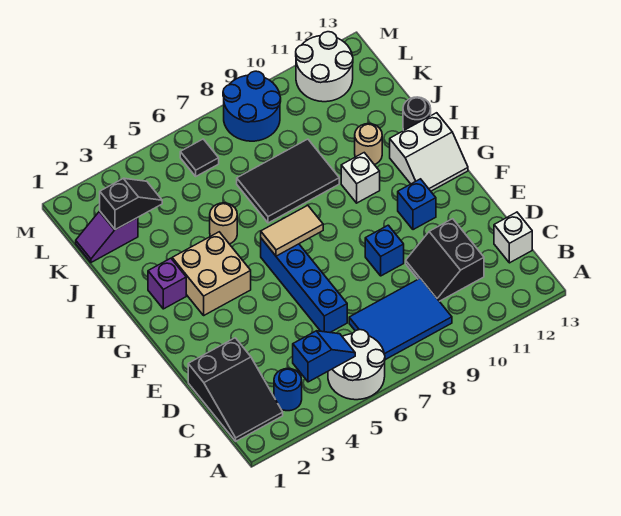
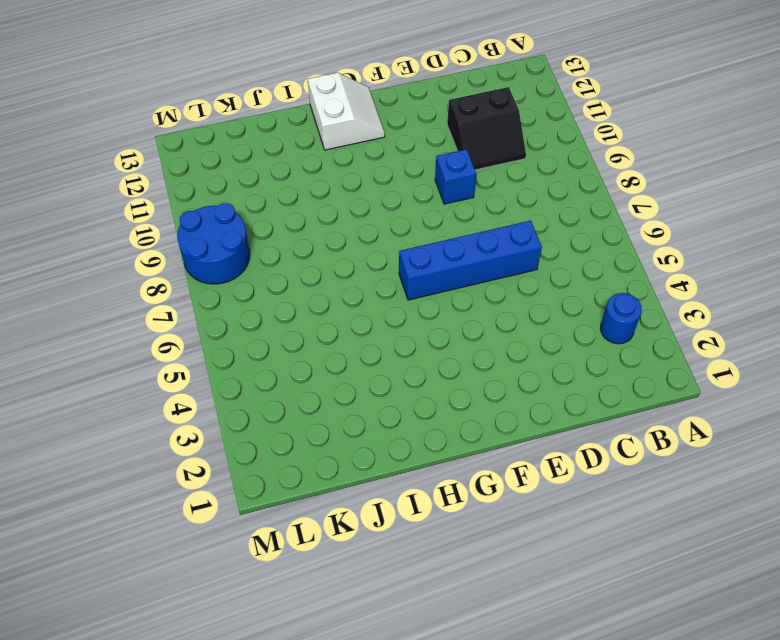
none -> white round brick A5:B6 level 1
none -> black slope B1:D2 level 1 top D
none -> blue tile B7:C9 level 1

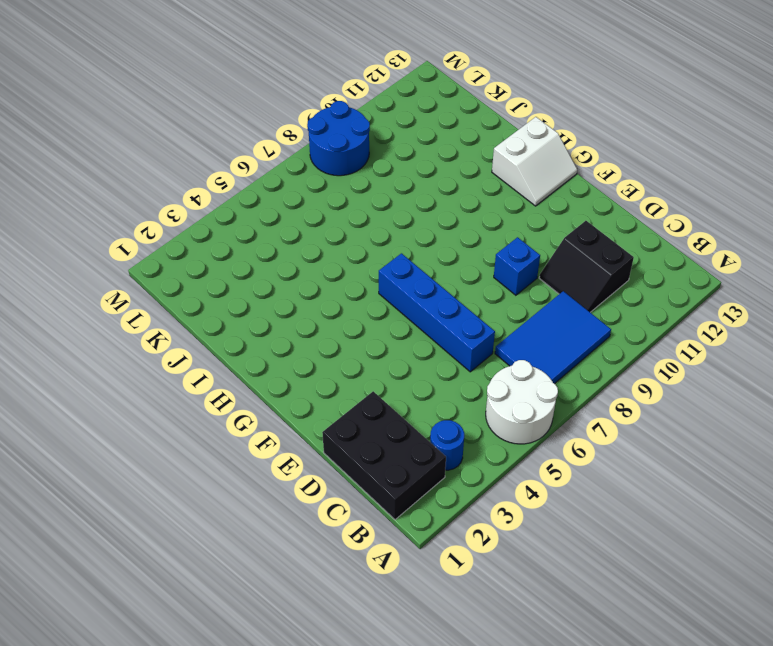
black brick B1:D2 level 1 -> black slope B1:D2 level 1 top D
none -> white brick C13 level 1
none -> blue brick F11 level 1
none -> tan brick G3:H4 level 1

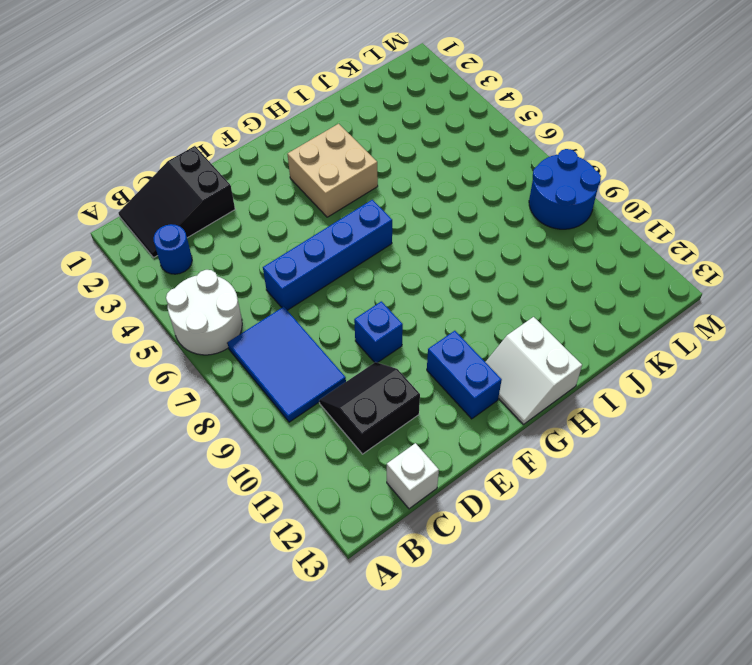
blue brick F11:F12 level 1 -> blue brick F11 level 1
none -> purple brick H2 level 1
none -> white brick H10 level 1
none -> tan round brick I5 level 1

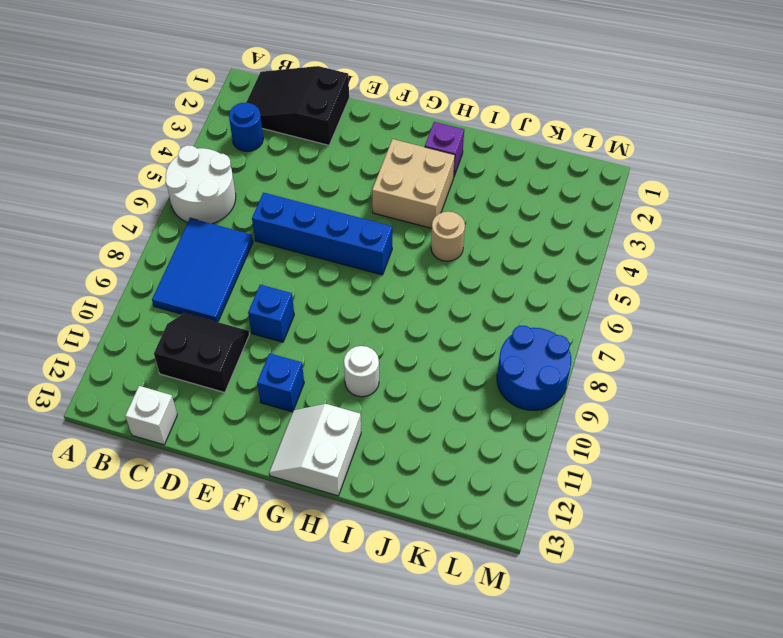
white round brick H10 level 1 -> white brick H10 level 1
none -> black tile I7:J9 level 1
none -> tan round brick I11 level 1
none -> black round brick I13 level 1

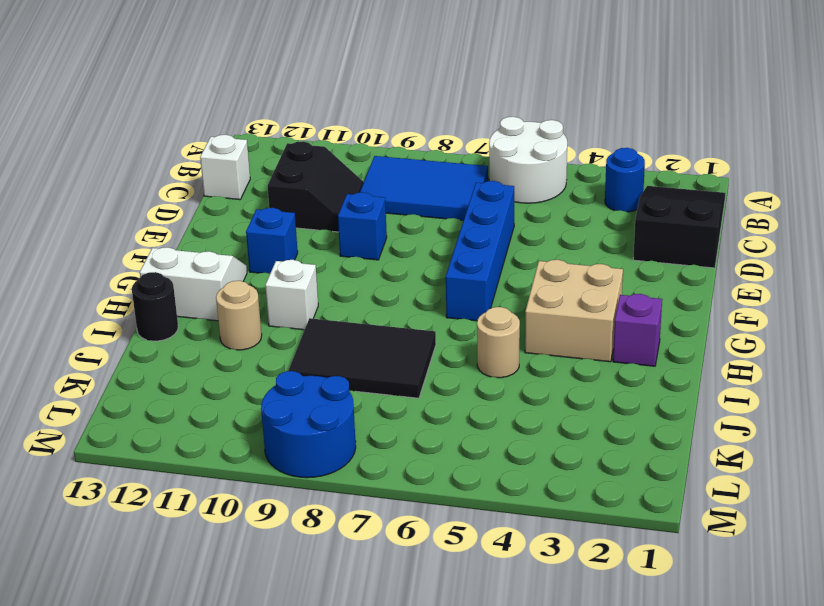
none -> purple slope K1:K2 level 1 top 2
none -> black tile L6 level 1
none -> white round brick L11:M12 level 1

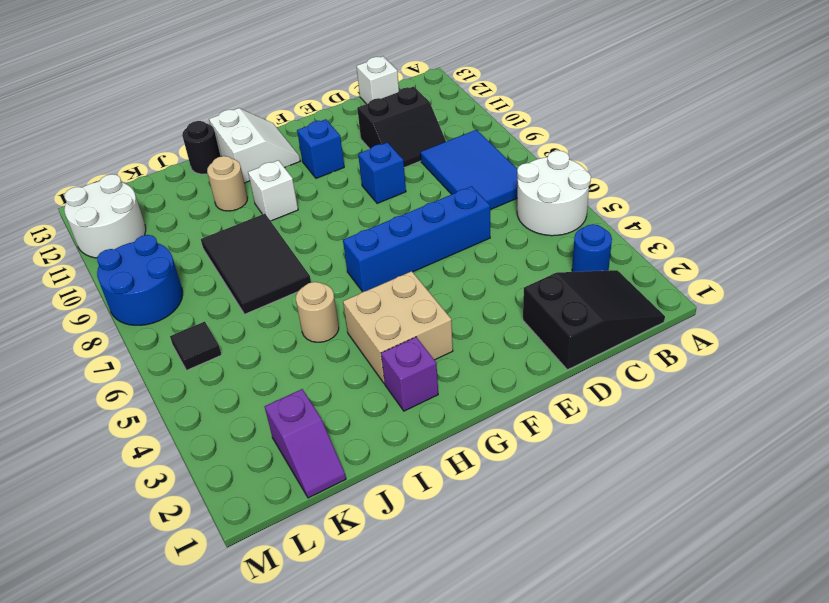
none -> blue slope B4:B5 level 2 top 4
none -> tan tile G6:G7 level 2
none -> black slope K2:K3 level 2 top 2

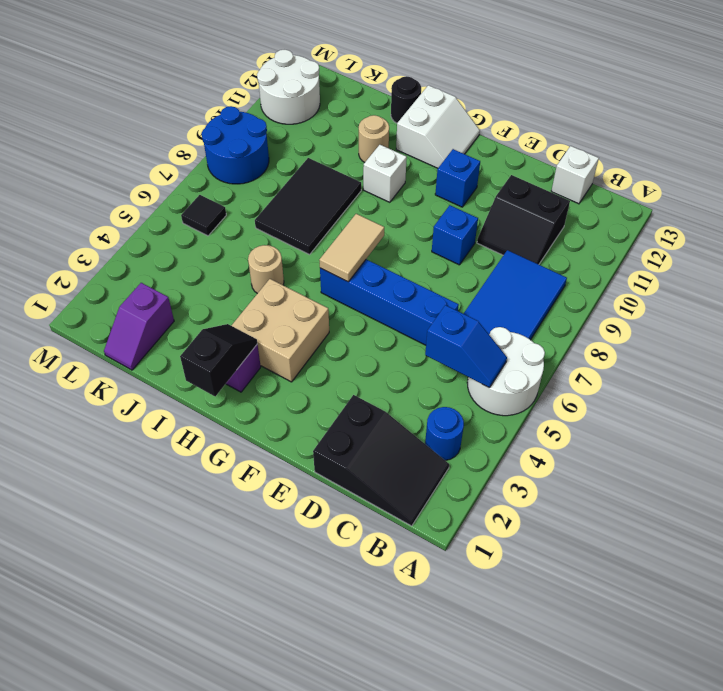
blue slope B5:C5 level 2 top C -> blue slope B4:B5 level 2 top 4
black slope H1:H2 level 2 top 1 -> black slope K2:K3 level 2 top 2

